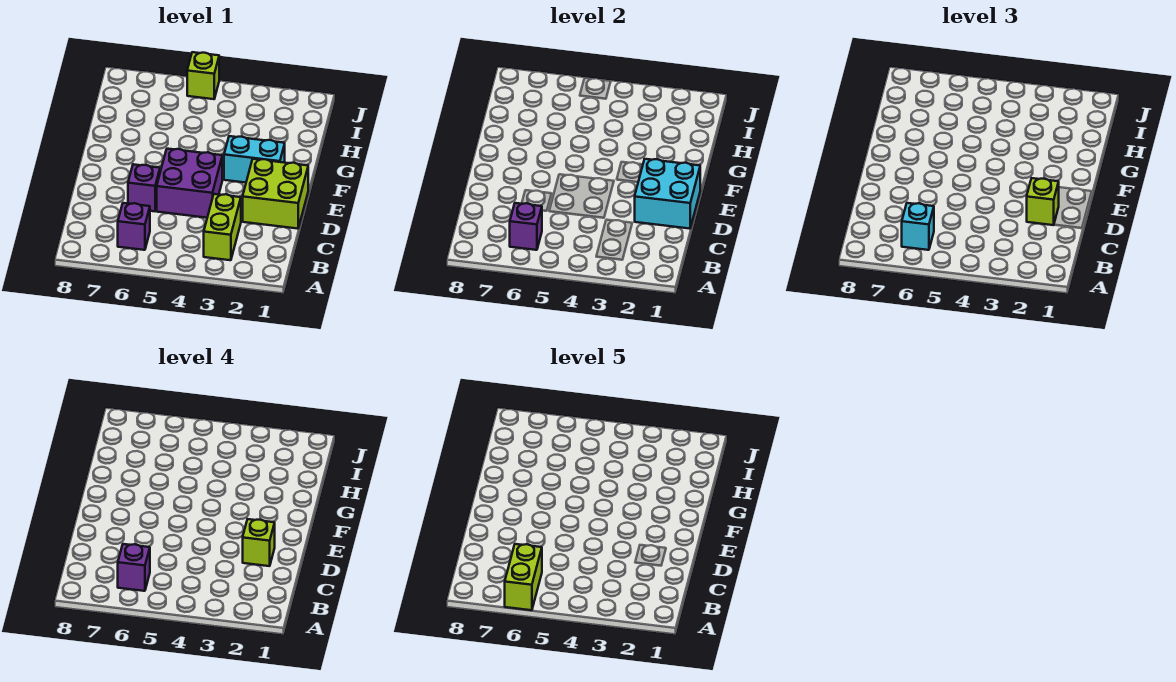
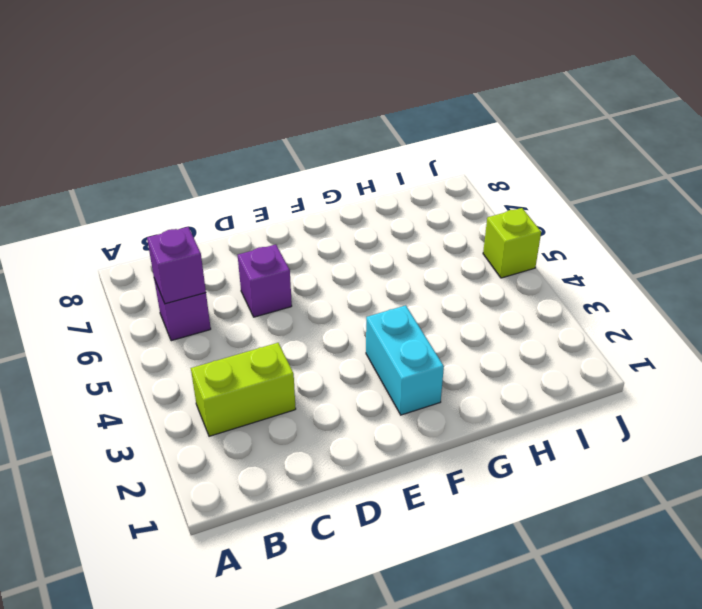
none -> lime brick D1:E2 level 1
none -> purple brick D4:E5 level 1
none -> cyan brick D1:E2 level 2

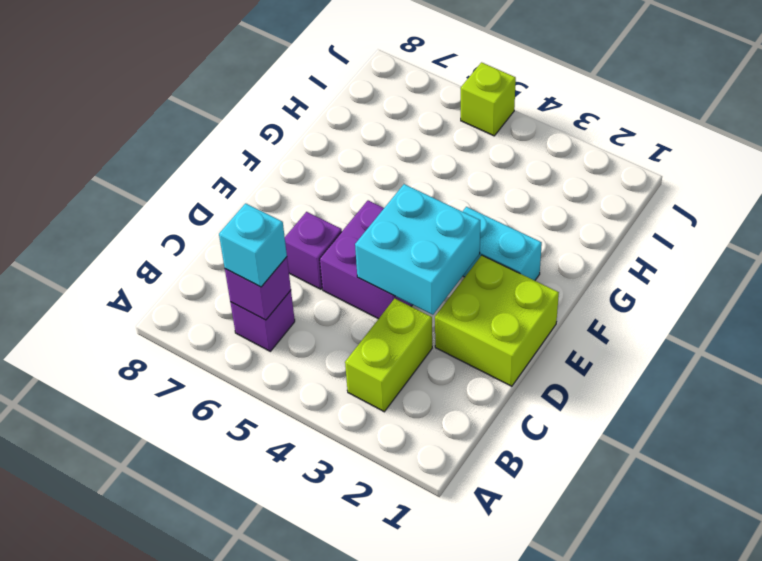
cyan brick D3:E4 level 2 -> cyan brick D1:E2 level 2
none -> lime brick D2 level 3
none -> purple brick B6 level 4
none -> lime brick D2 level 4

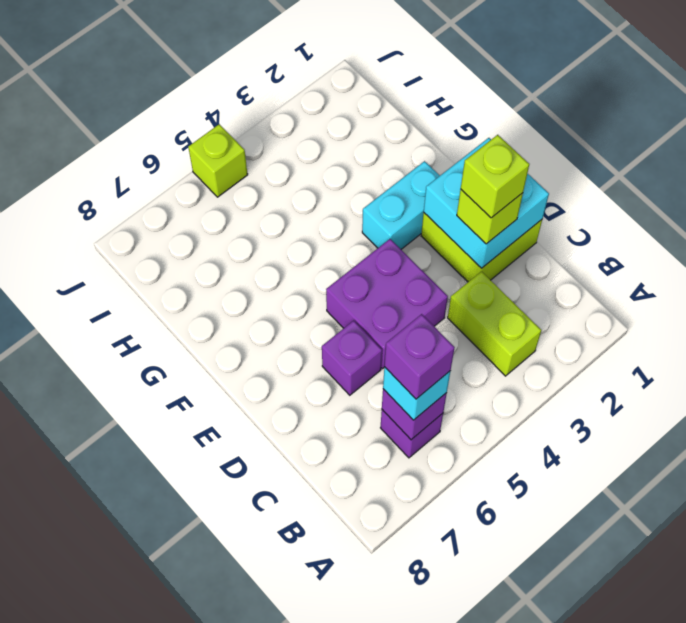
none -> lime brick A6:B6 level 5

